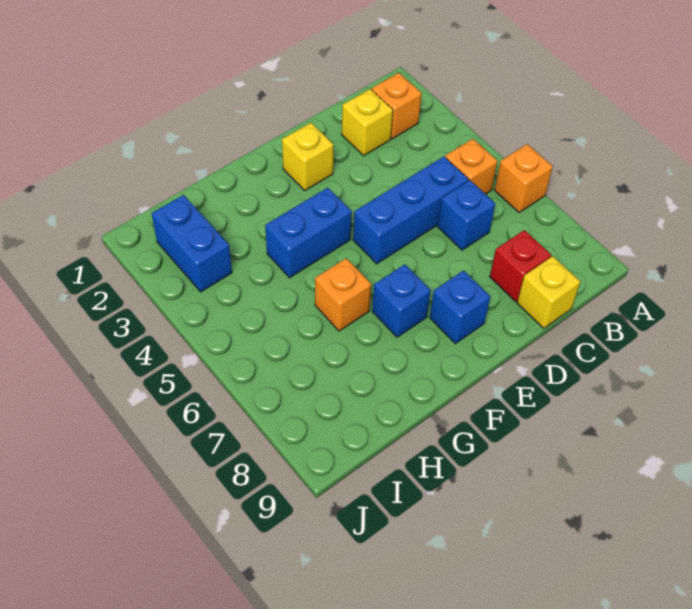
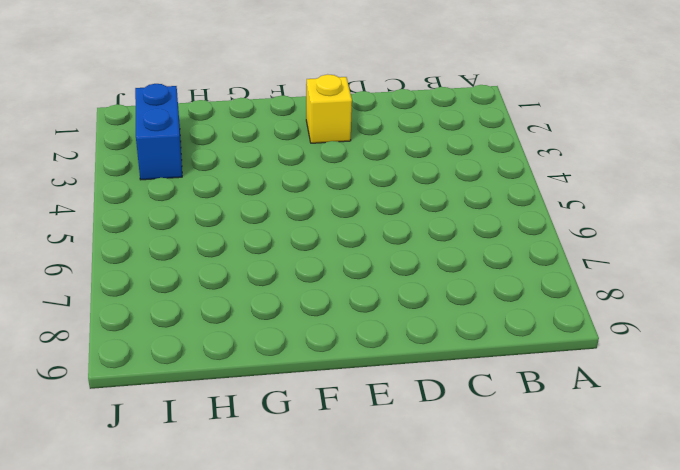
none -> orange brick A6 level 1
none -> orange brick B2 level 1
none -> orange brick B5 level 1

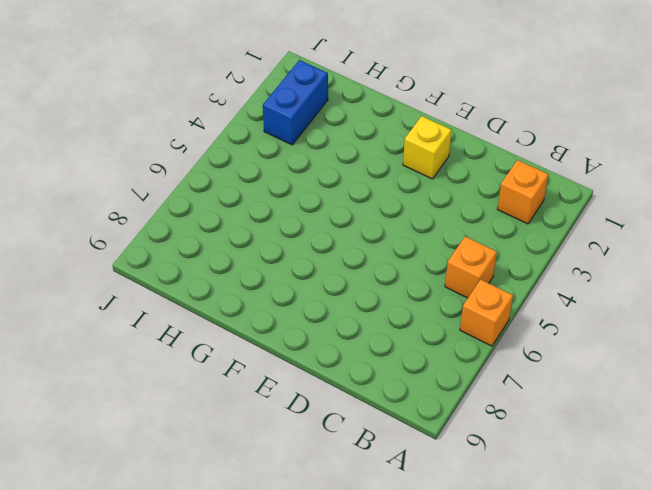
none -> yellow brick C2 level 1
none -> blue brick C5:E5 level 1
none -> blue brick C6 level 1

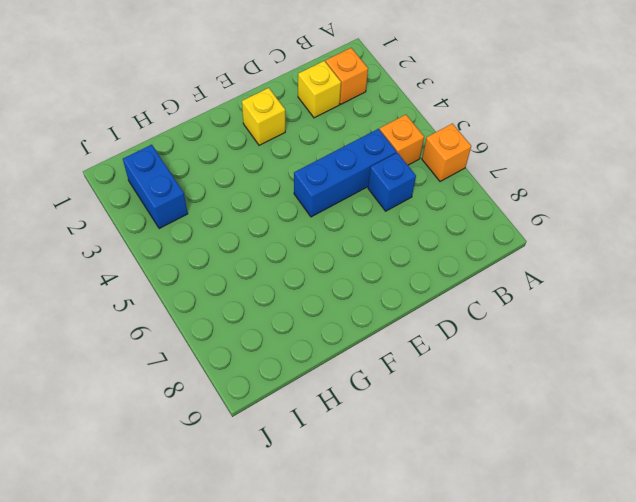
none -> red brick C8 level 1
none -> yellow brick C9 level 1
none -> blue brick E8 level 1

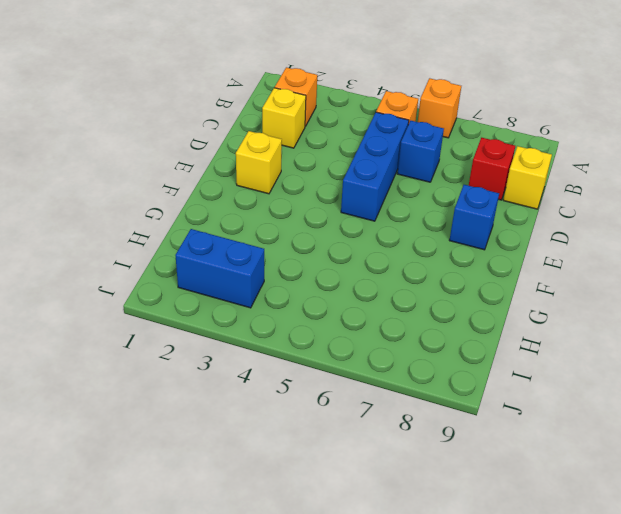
none -> blue brick F4:G4 level 1
none -> blue brick F7 level 1
none -> orange brick G6 level 1

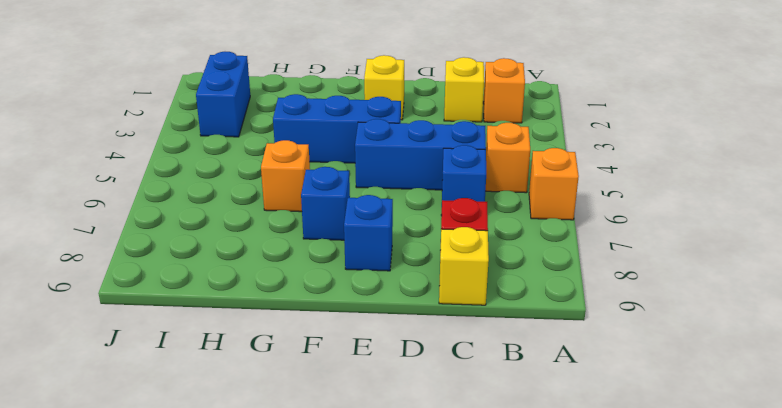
blue brick E4:G4 level 1 -> blue brick F4:G4 level 1

